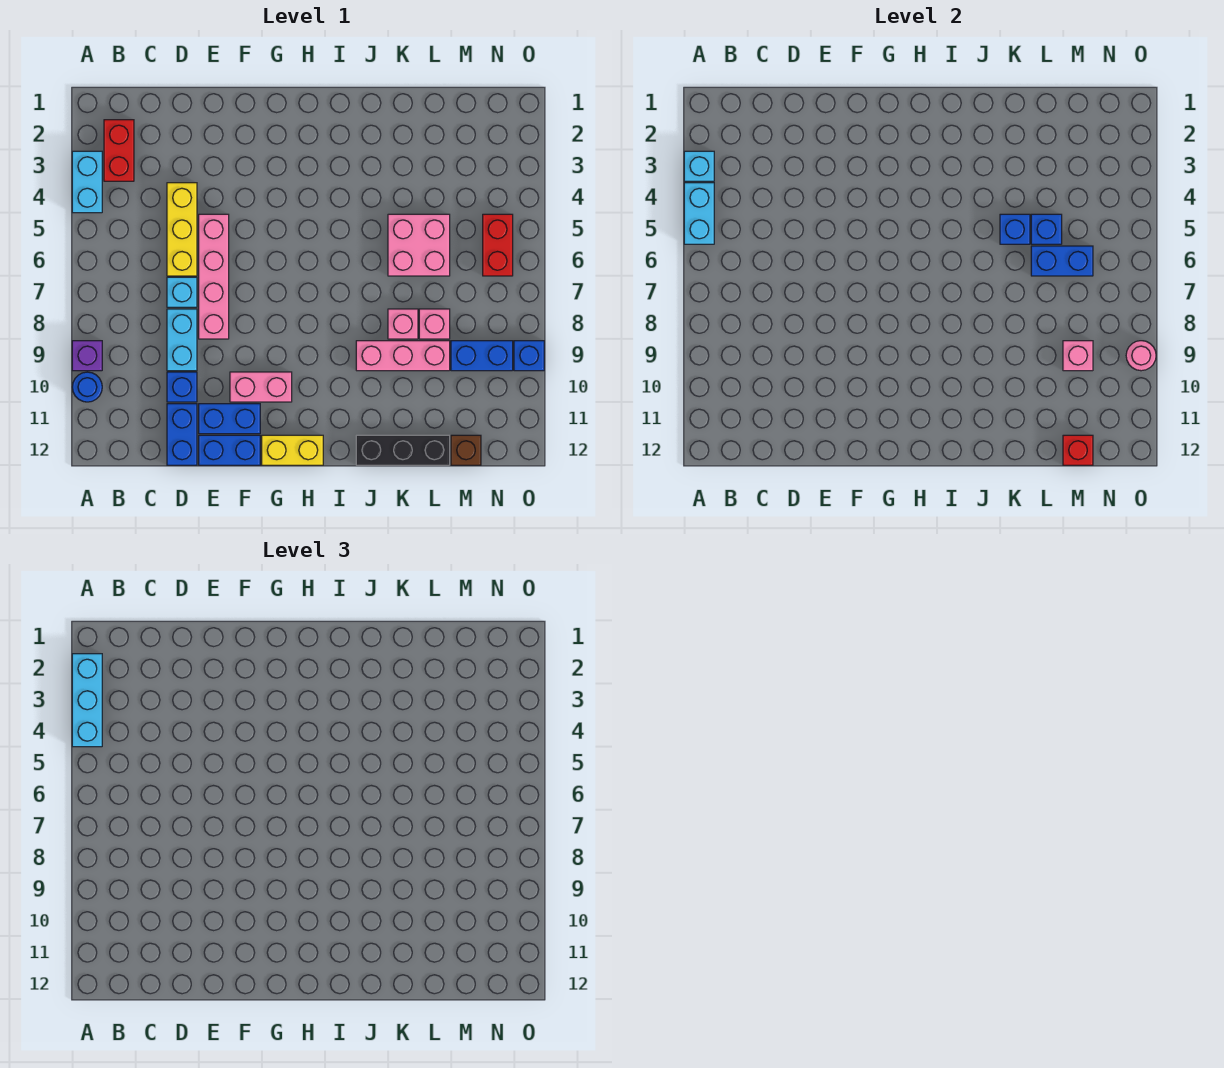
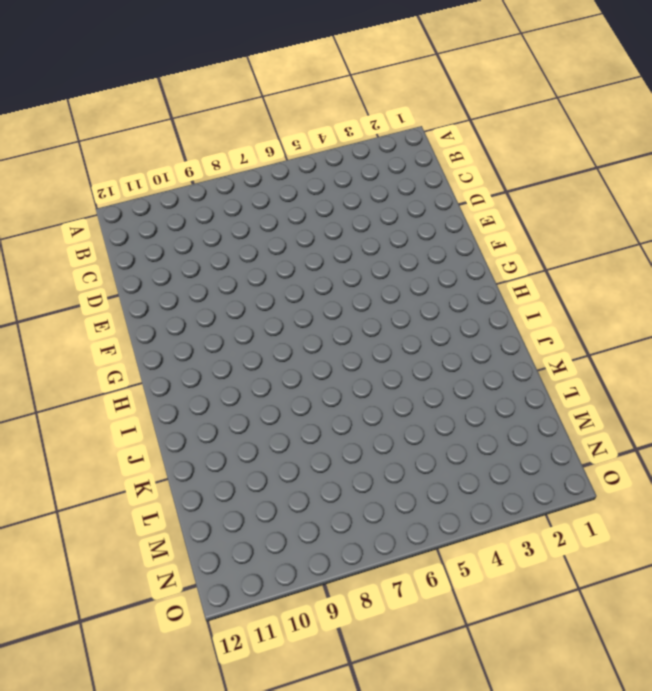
none -> cyan brick A3:A4 level 1
none -> purple brick A9 level 1
none -> blue round brick A10 level 1
none -> red brick B2:B3 level 1

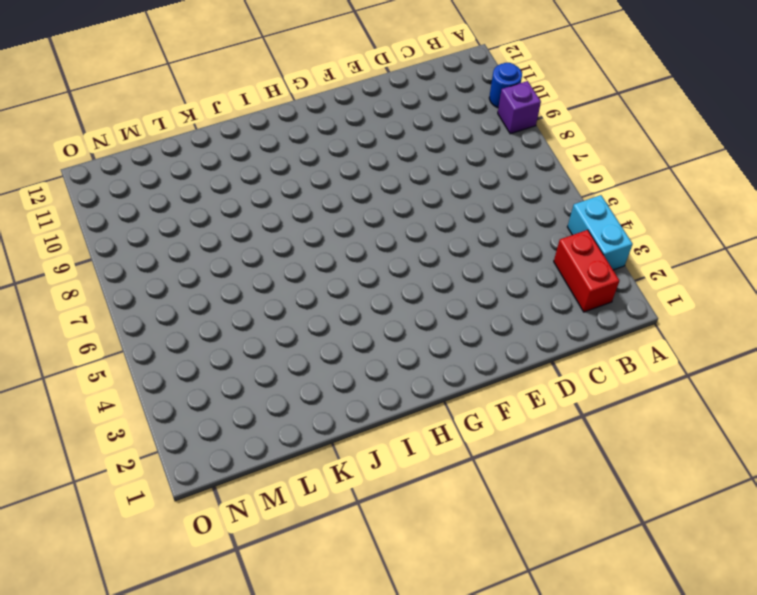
none -> yellow brick D4:D6 level 1
none -> cyan brick D7 level 1
none -> cyan brick D8:D9 level 1
none -> blue brick D10 level 1

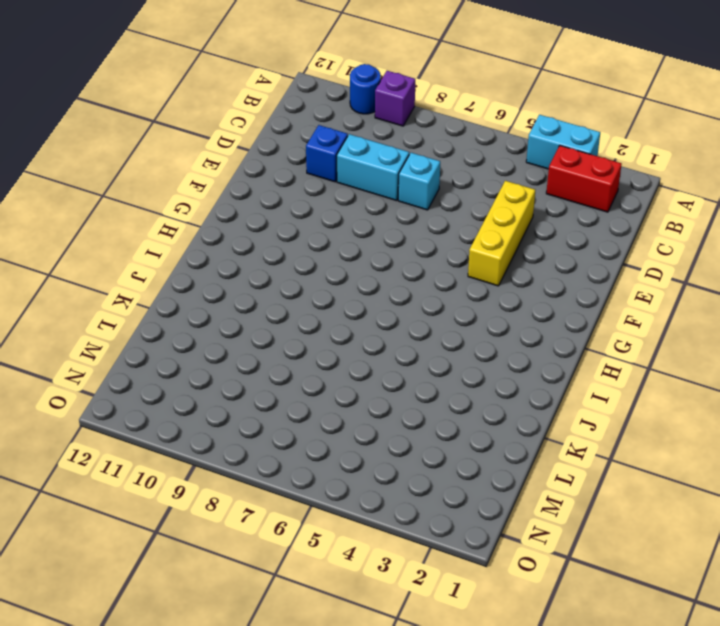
yellow brick D4:F4 level 1 -> yellow brick D4:D6 level 1
none -> blue brick D11:D12 level 1
none -> pink brick E5:E8 level 1
none -> blue brick E11:F11 level 1
none -> blue brick E12:F12 level 1

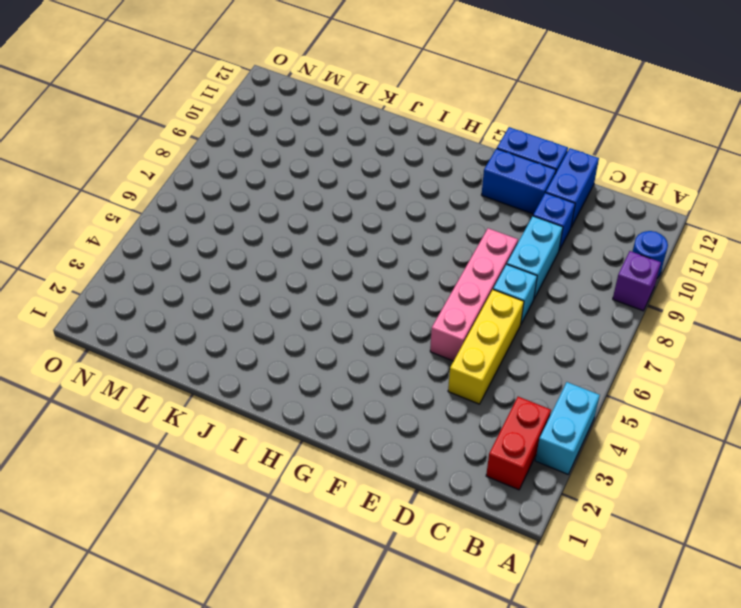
none -> pink brick F10:G10 level 1
none -> yellow brick G12:H12 level 1
none -> pink brick J9:L9 level 1
none -> black brick J12:L12 level 1

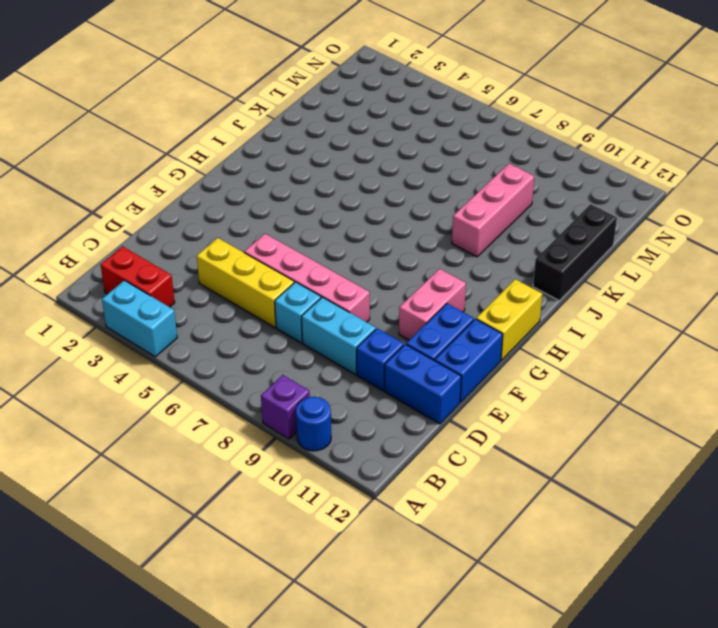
none -> pink brick K5:L6 level 1
none -> pink brick K8 level 1
none -> pink brick L8 level 1
none -> blue brick M9:N9 level 1

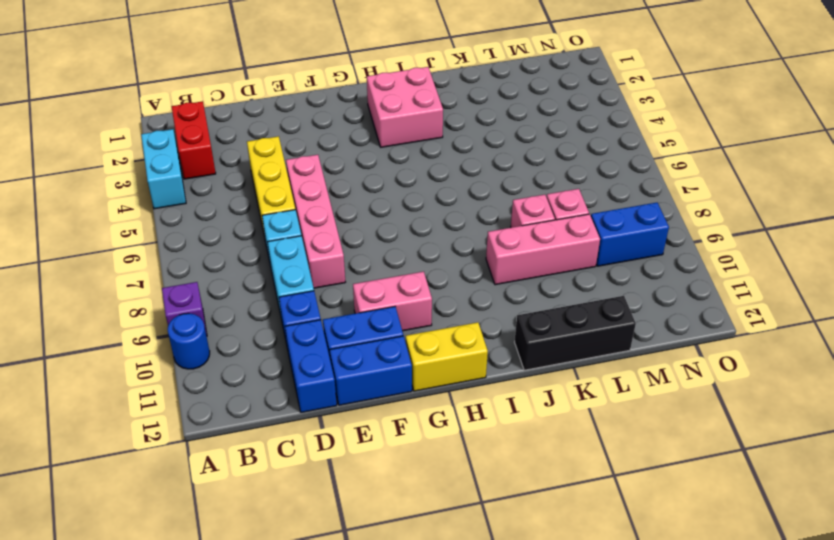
pink brick H2:I3 level 1 -> pink brick K5:L6 level 1
none -> brown brick M12 level 1
none -> red brick N5:N6 level 1
none -> blue brick O9 level 1
none -> cyan brick A3 level 2

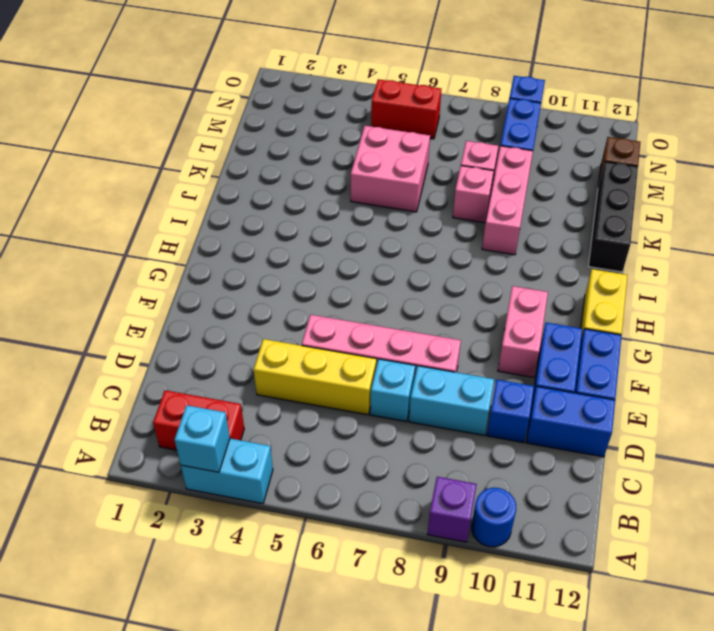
none -> cyan brick A4:A5 level 2
none -> blue brick K5 level 2
none -> blue brick L5 level 2
none -> blue brick L6:M6 level 2

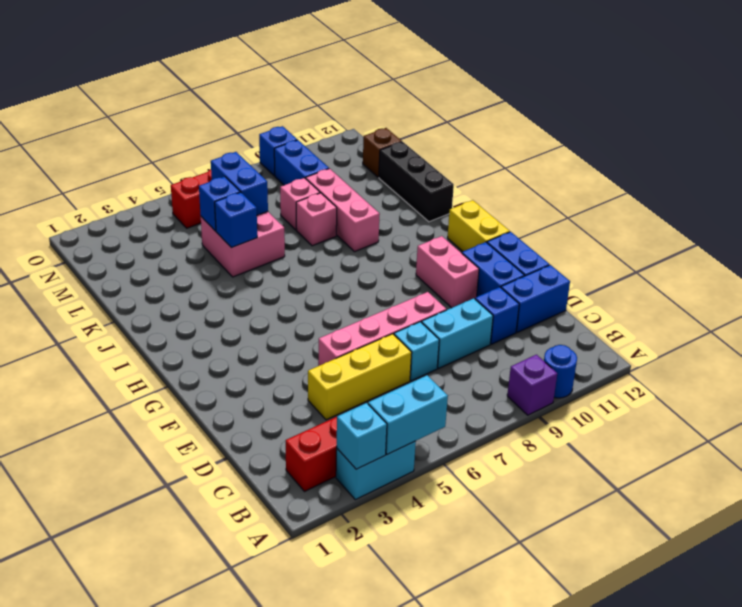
none -> pink brick M9 level 2
none -> red brick M12 level 2
none -> pink round brick O9 level 2
none -> cyan brick A2:A4 level 3

